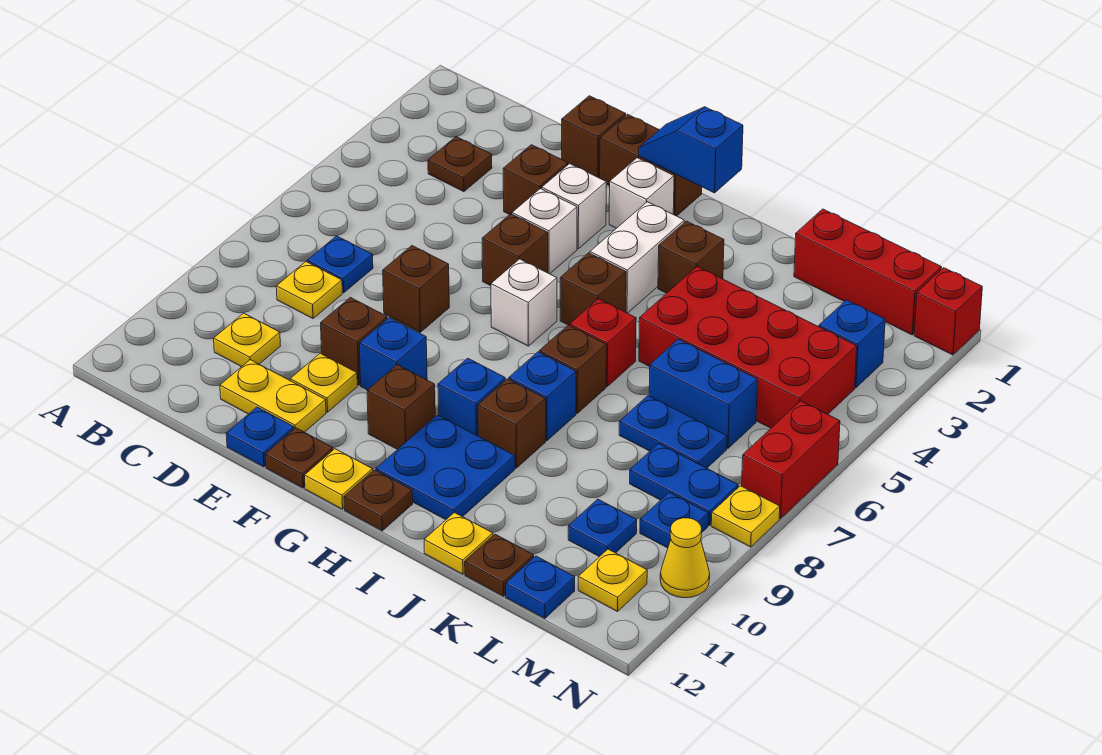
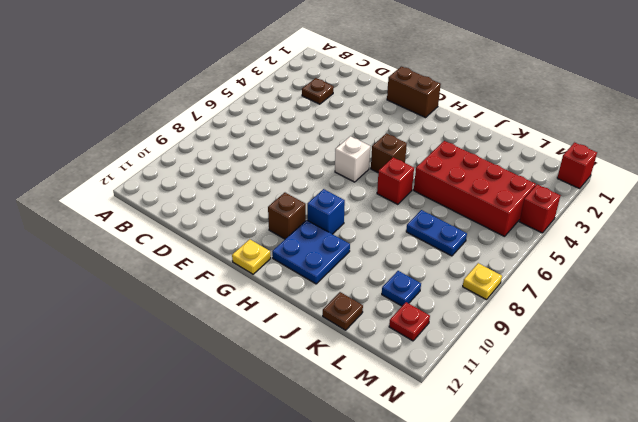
red plate M11 level 1 -> yellow plate M11 level 1
red brick N4 level 1 -> none
none -> blue plate C7 level 1
none -> yellow plate C8 level 1
none -> yellow plate C10 level 1
none -> yellow plate D11:E11 level 1

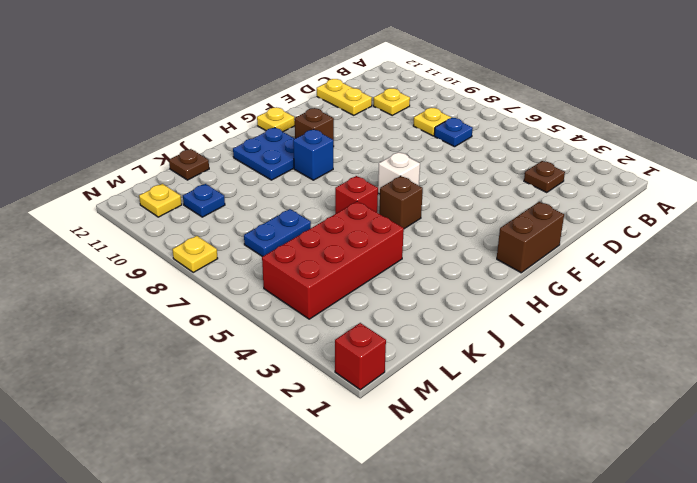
yellow plate D11:D12 level 1 -> yellow plate D11:E11 level 1
none -> brown brick E1 level 1
none -> brown brick E3 level 1
none -> brown brick E7 level 1
none -> brown brick E9 level 1

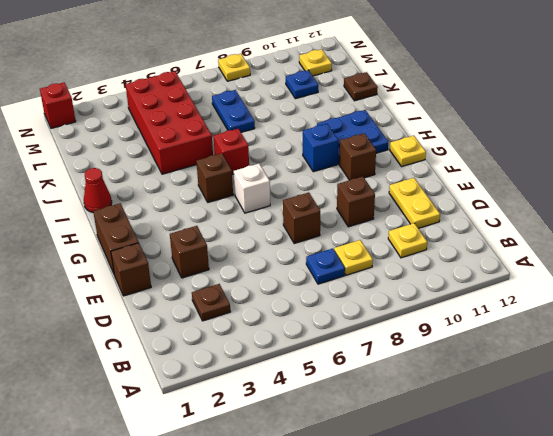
red cone I1 level 1 -> none
none -> yellow plate E10 level 1
none -> blue plate E12 level 1
none -> white brick F3 level 1
none -> white brick F4 level 1

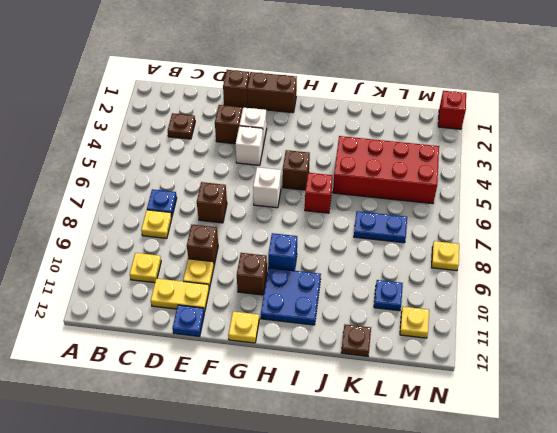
none -> brown brick F5 level 1
none -> blue brick F9 level 1
none -> brown plate F12 level 1
none -> white brick G2 level 1

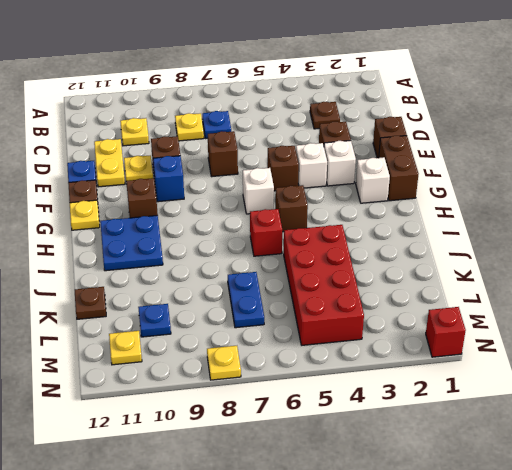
none -> white brick H3:H4 level 1
none -> blue brick H9 level 1
none -> brown plate H12 level 1
none -> brown brick I3 level 1

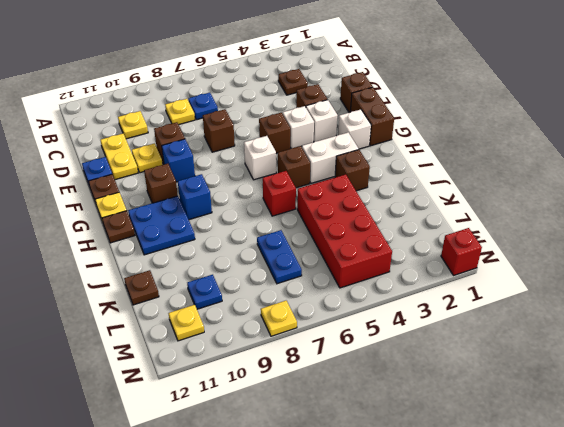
none -> brown brick I7 level 1
none -> blue brick I8 level 1
none -> brown brick I9 level 1
none -> yellow plate J12 level 1

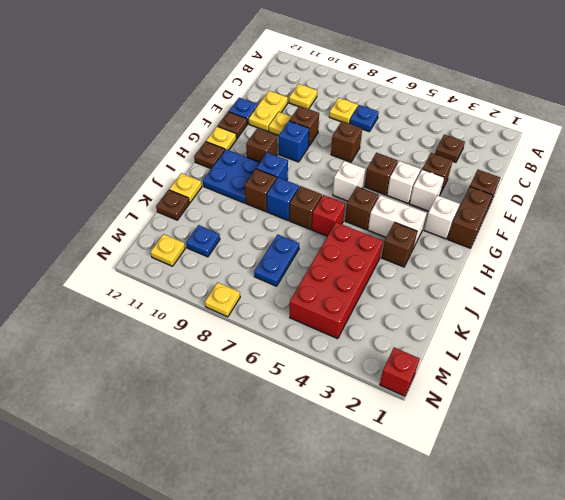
none -> red brick K1:M1 level 1
none -> blue brick K6:L6 level 1
none -> blue plate L8:M8 level 1
none -> blue plate L12 level 1

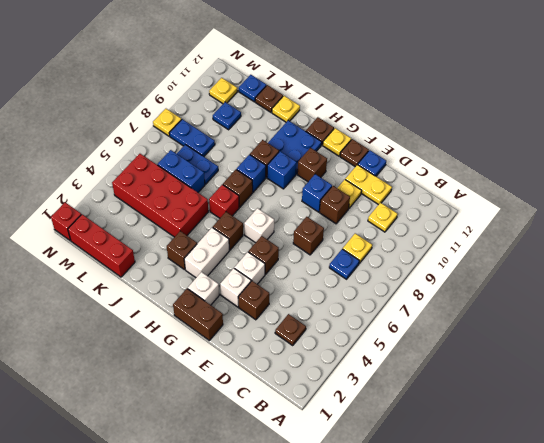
none -> brown brick E1 level 1
none -> blue brick M3 level 1
none -> blue plate M9 level 1
none -> red brick N6:N7 level 1

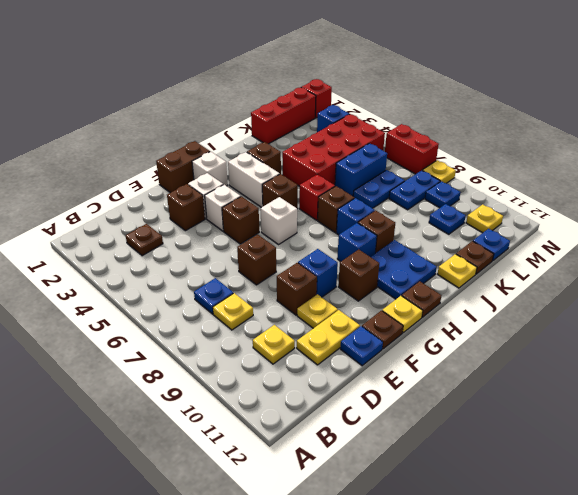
none -> brown brick E1 level 1
none -> yellow cone N10 level 1
none -> blue slope G1:H1 level 2 top H

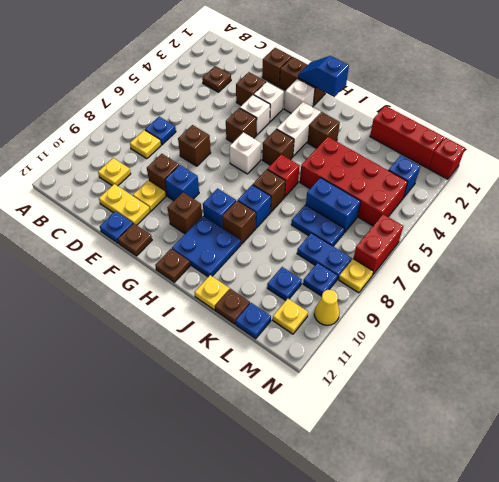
none -> yellow plate G12 level 1

